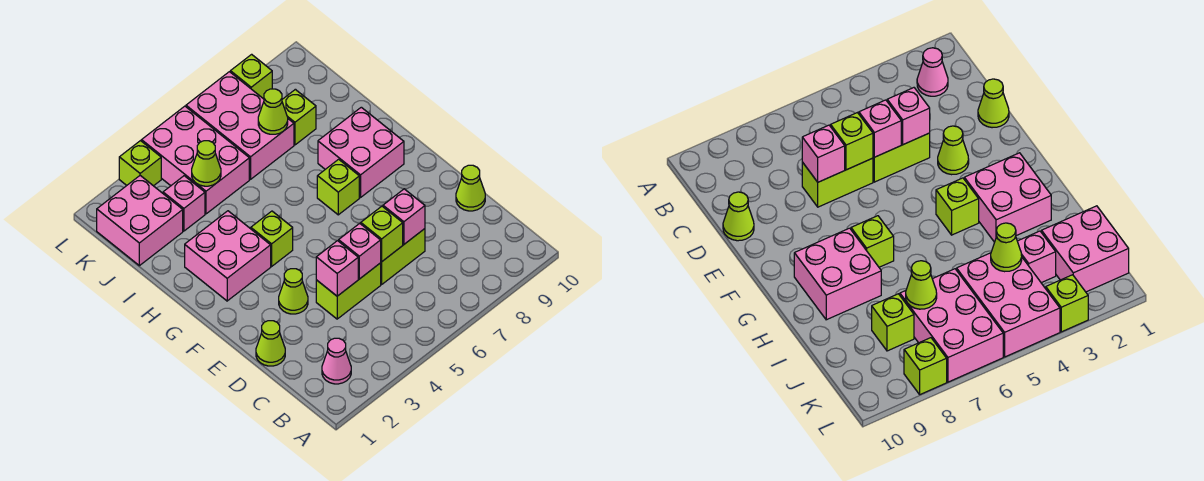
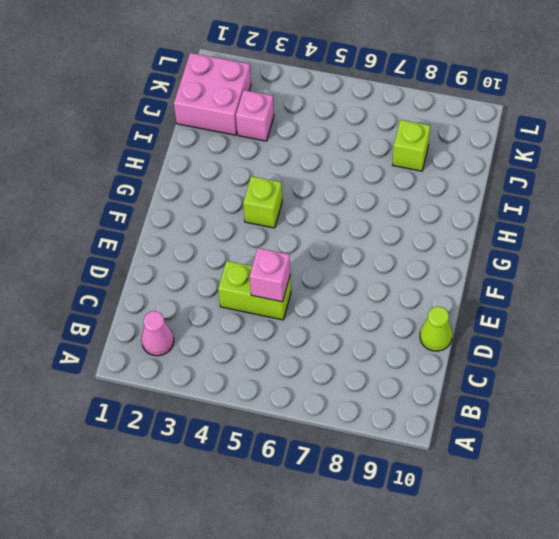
none -> lime cone D1 level 1
none -> lime brick D6:D7 level 1
none -> lime cone E3 level 1

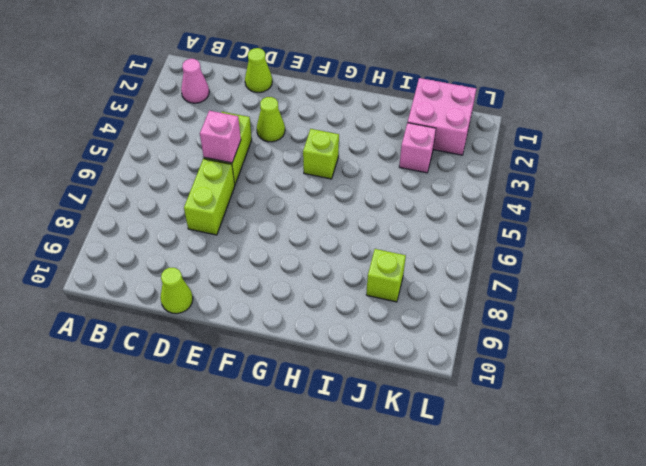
none -> pink brick G2:H3 level 1
none -> lime brick G7 level 1
none -> pink brick G8:H9 level 1

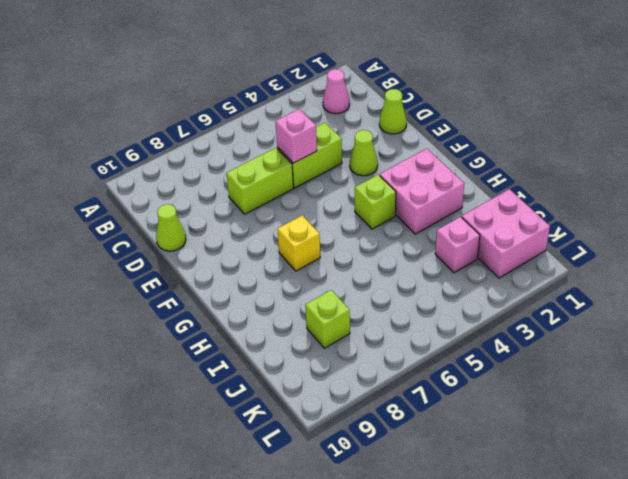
yellow brick G7 level 1 -> lime brick G7 level 1
none -> pink brick G8:H9 level 1
none -> pink brick J4:L5 level 1
none -> pink brick J6:L7 level 1

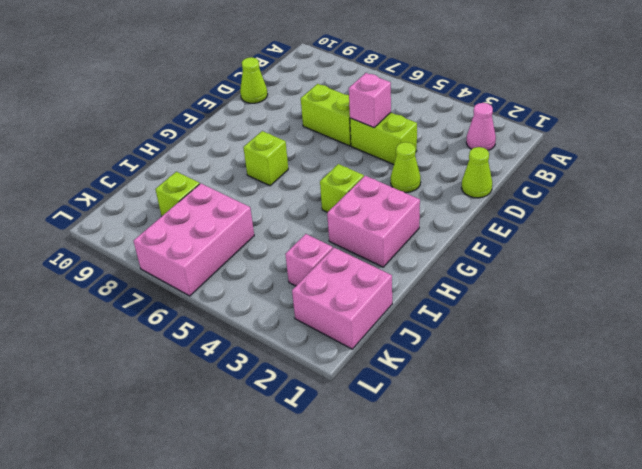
none -> pink brick G8:H9 level 1
none -> pink brick J4:L5 level 1
none -> lime brick L3 level 1

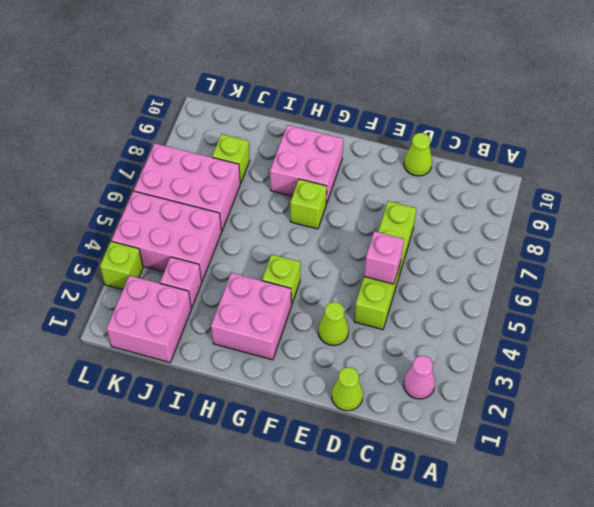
none -> lime brick L8 level 1
none -> pink brick D4 level 2
none -> lime brick D6 level 2

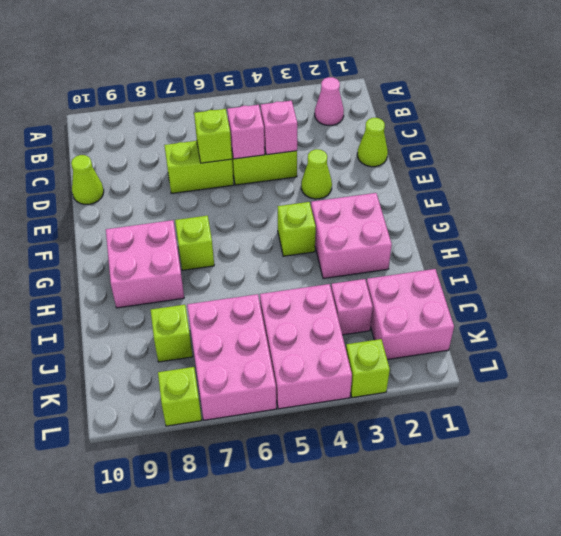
none -> pink brick D7 level 2
none -> lime cone J4 level 2
none -> lime cone J7 level 2

